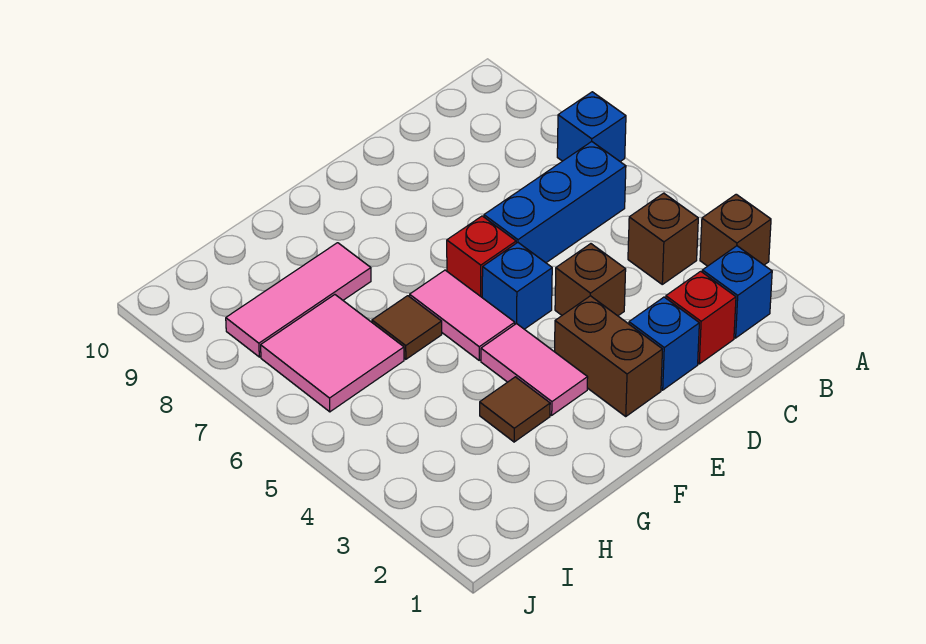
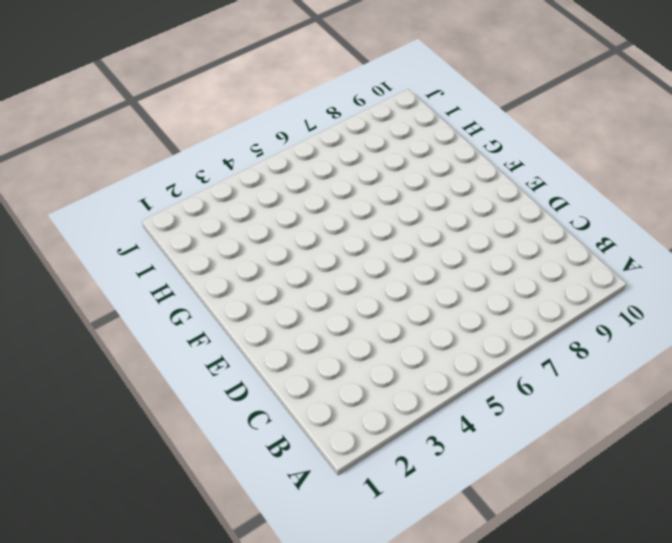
none -> brown brick A3 level 1
none -> blue brick A7 level 1
none -> blue brick B2 level 1

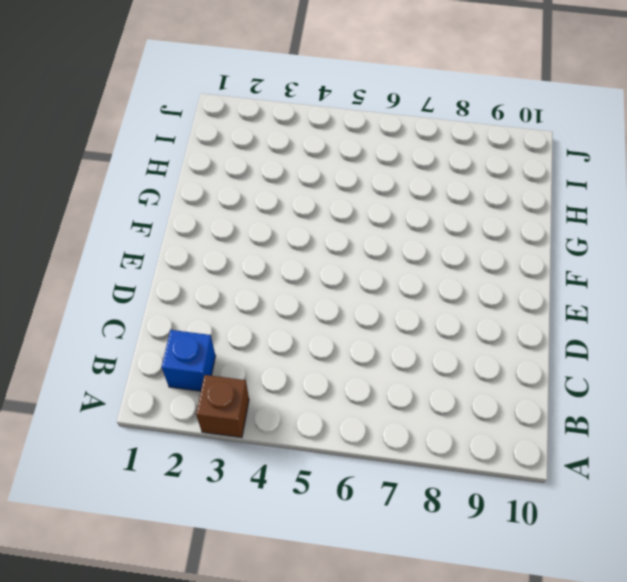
none -> blue brick A7 level 1
none -> brown brick B4 level 1
none -> blue brick B6:D6 level 1

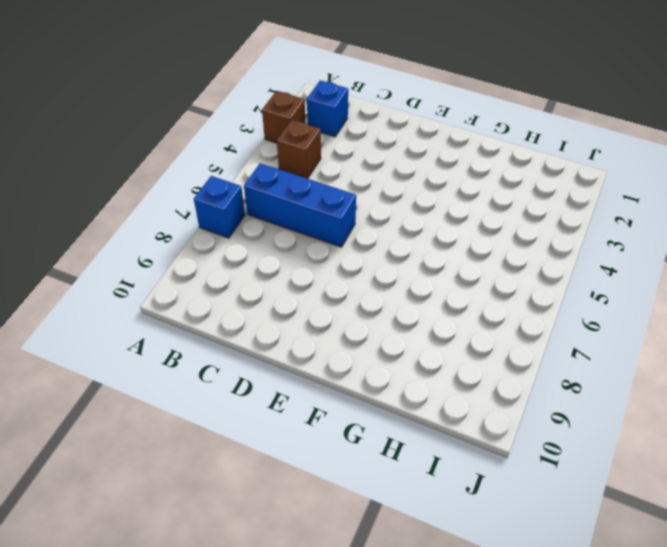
none -> red brick C2 level 1
none -> blue brick D2 level 1
none -> brown brick D4 level 1

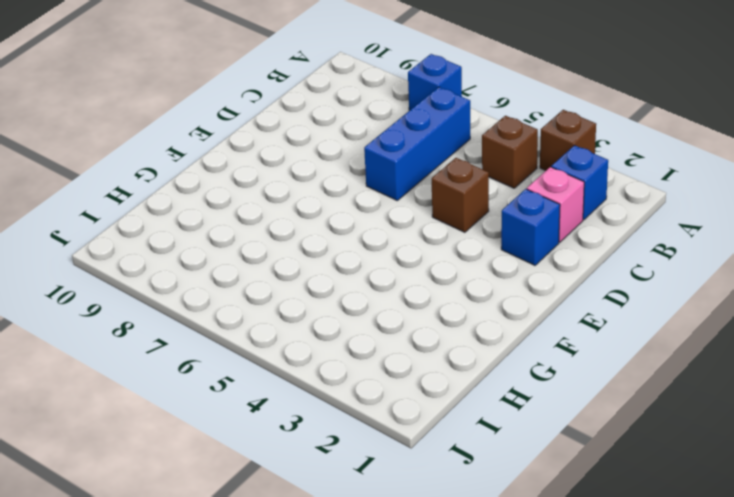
pink brick C2 level 1 -> red brick C2 level 1
none -> brown brick E2:E3 level 1
none -> blue brick E5 level 1
none -> red brick E6 level 1

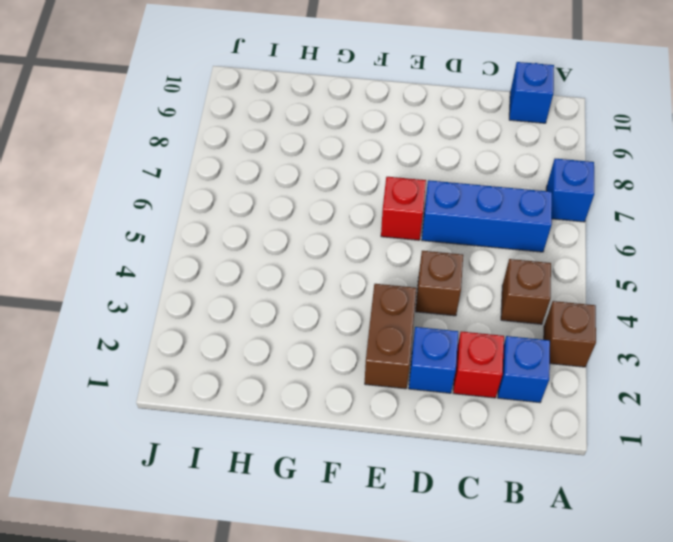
blue brick B10 level 1 -> blue brick E5 level 1
none -> pink tile F3:F4 level 1
none -> pink tile F5:F6 level 1
none -> brown tile G3 level 1

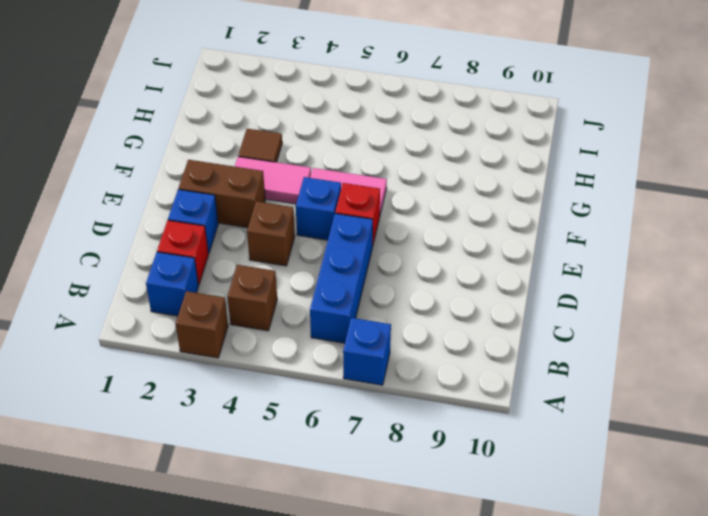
none -> brown tile G6 level 1
none -> pink tile G8:I8 level 1
none -> pink tile H6:I7 level 1

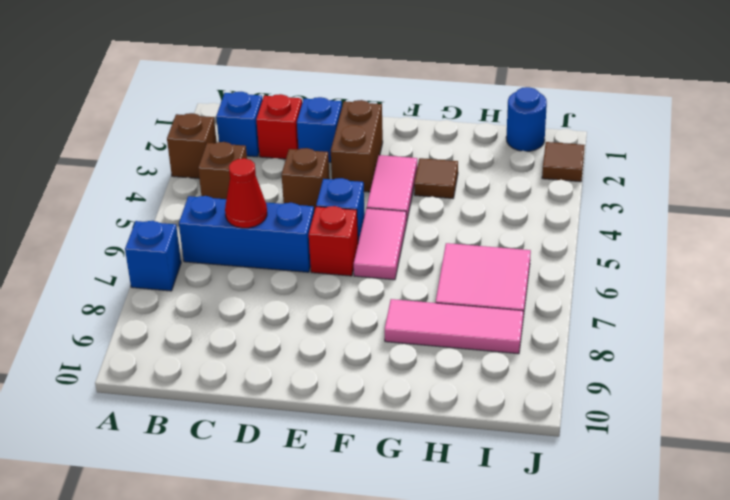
red cone C6 level 2 -> none
blue round brick I1 level 1 -> none
brown tile J2 level 1 -> brown tile G6 level 1

